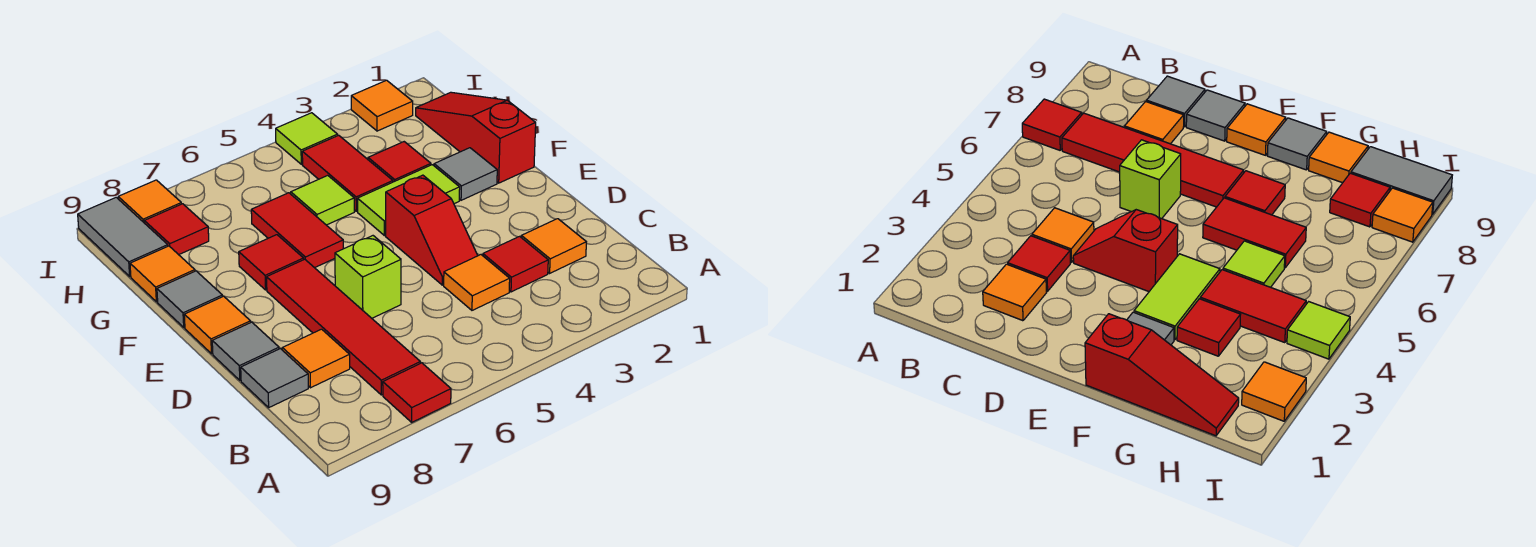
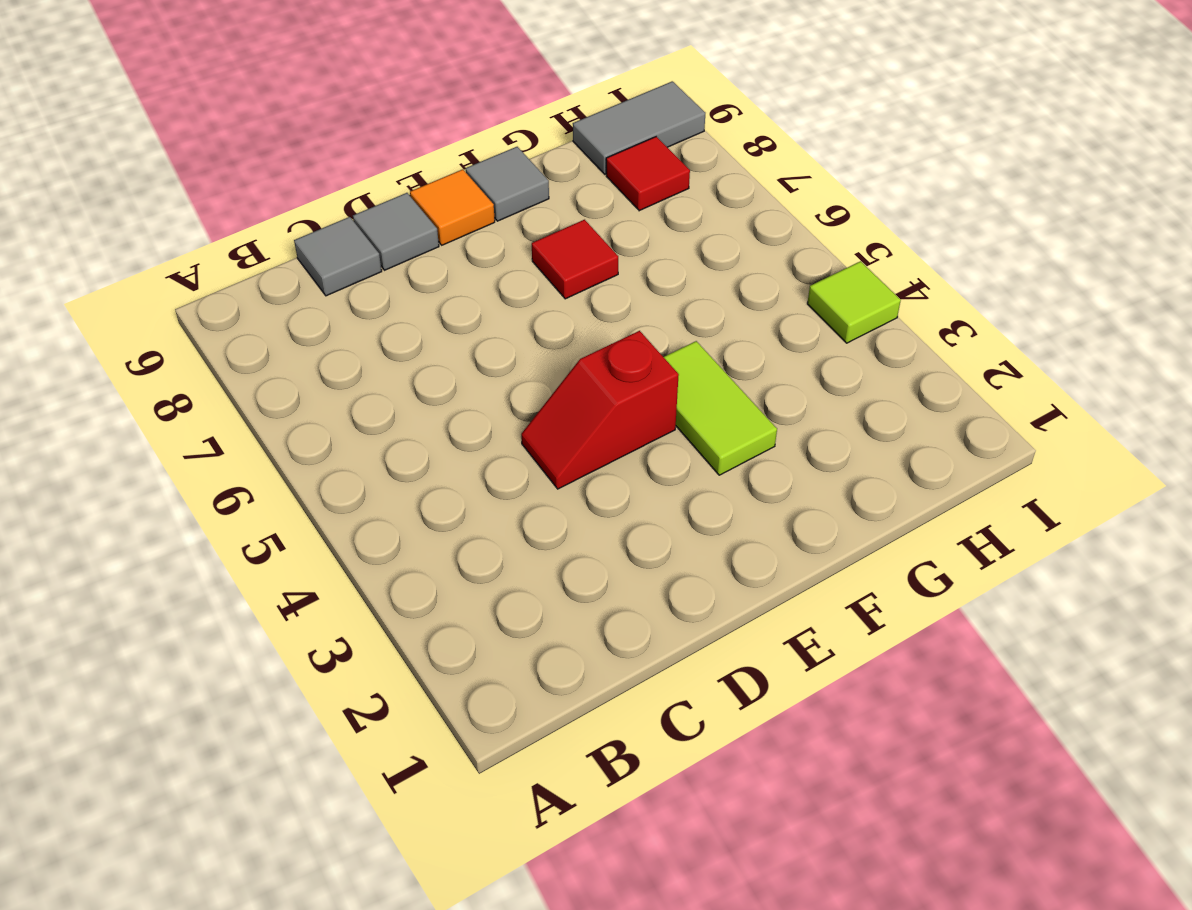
none -> red tile A7 level 1
none -> red tile B7:E7 level 1
none -> orange tile C2 level 1

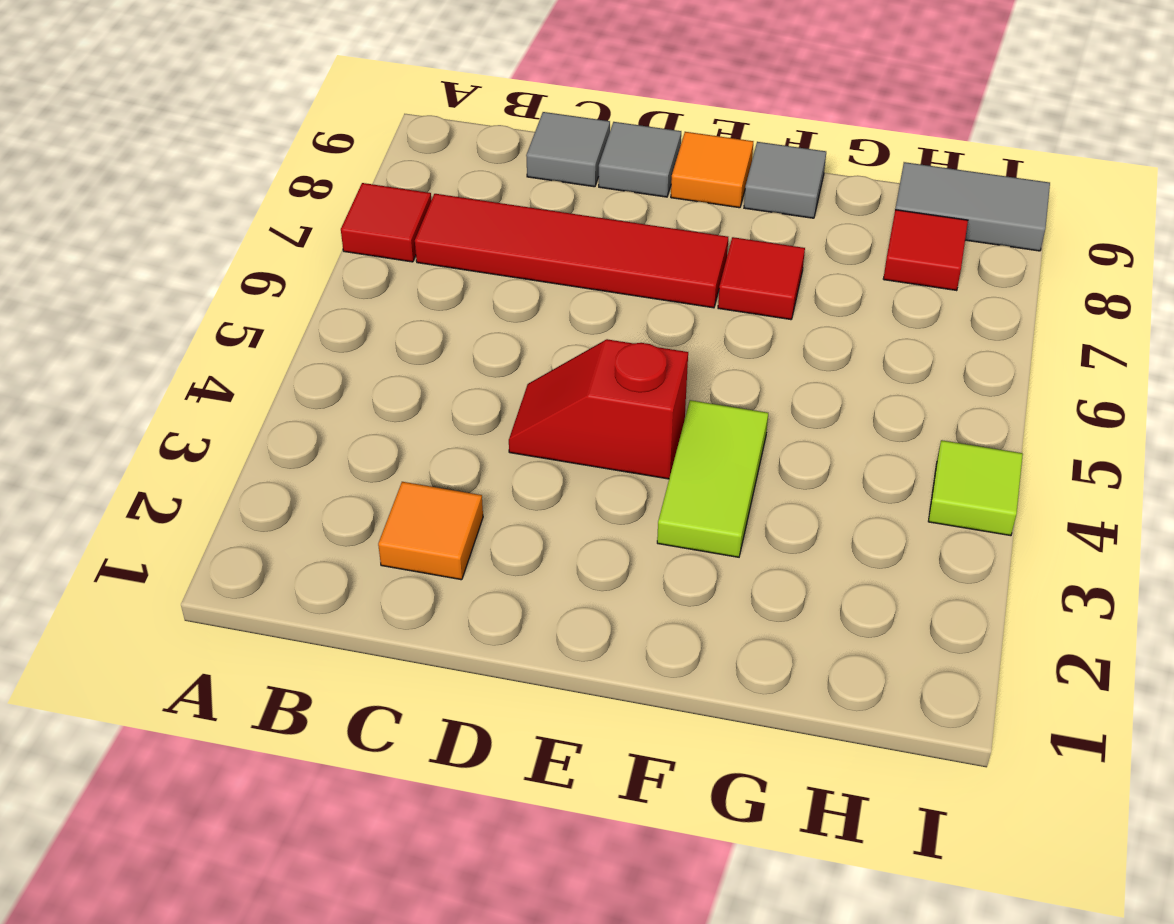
none -> red tile C3 level 1
none -> orange tile C4 level 1
none -> orange tile C8 level 1

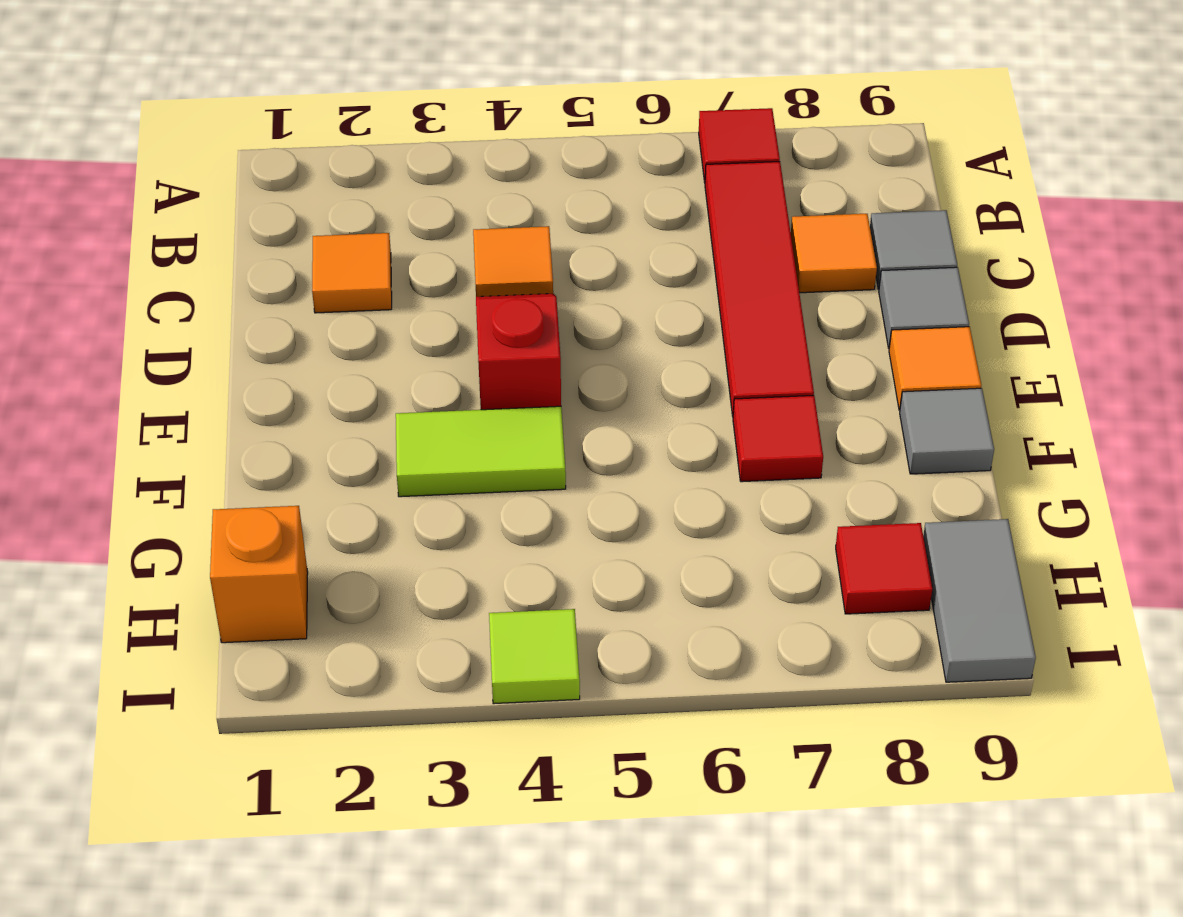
orange brick H1 level 1 -> red slope F1:H1 level 1 top F
none -> red tile C3 level 1
none -> lime brick D6 level 1
none -> grey tile F2 level 1

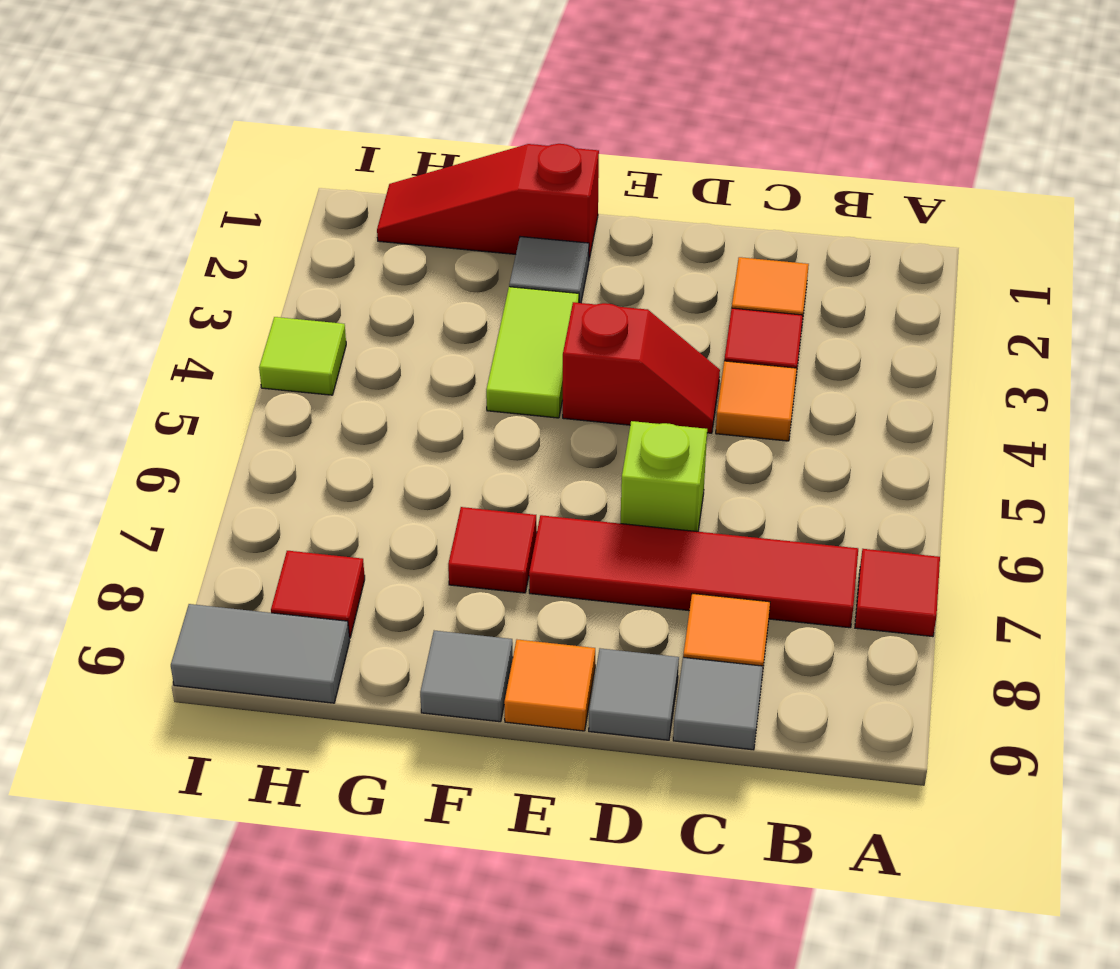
none -> red tile F6:G6 level 1
none -> red tile G3 level 1
none -> red tile G4:H4 level 1

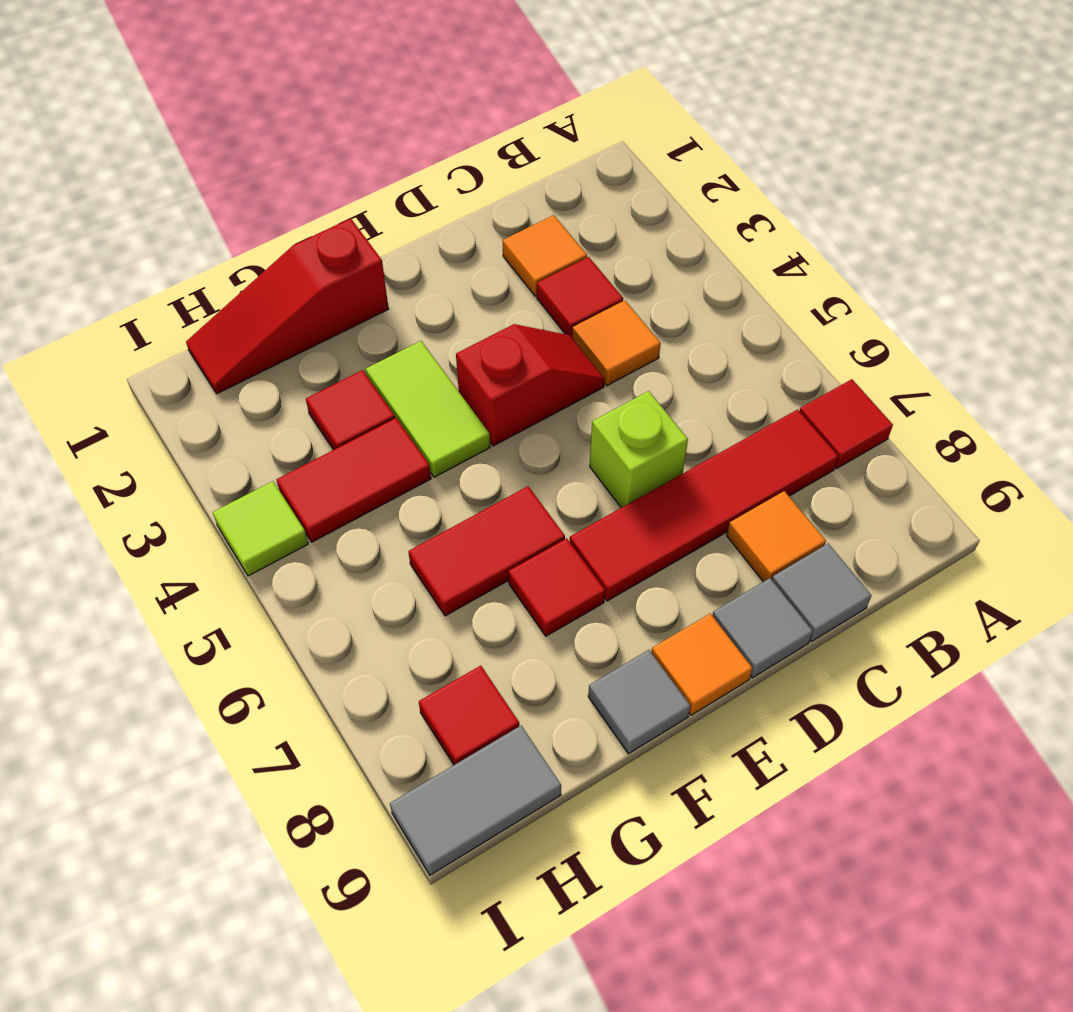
none -> grey tile F2 level 1
none -> lime tile G5 level 1
none -> orange tile G9 level 1

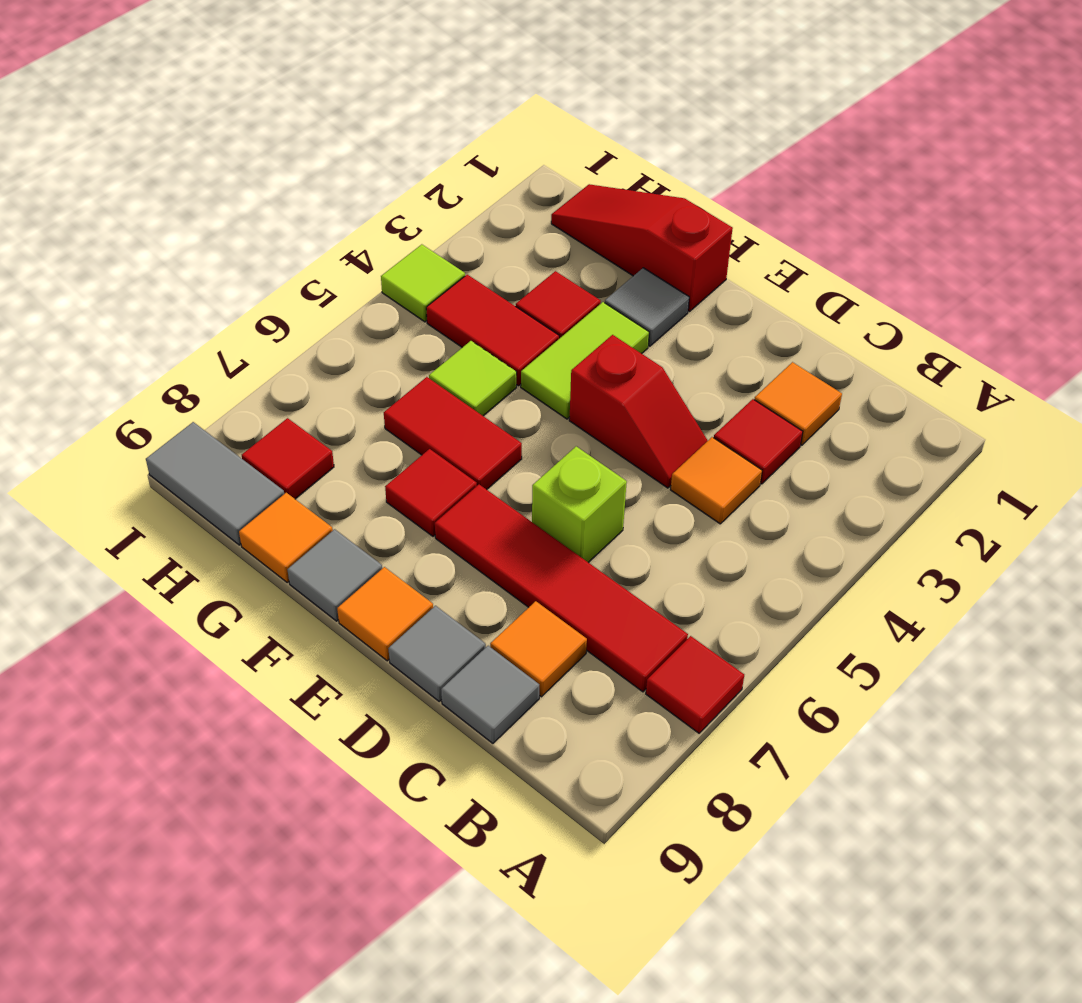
none -> orange tile I2 level 1
none -> orange tile I8 level 1

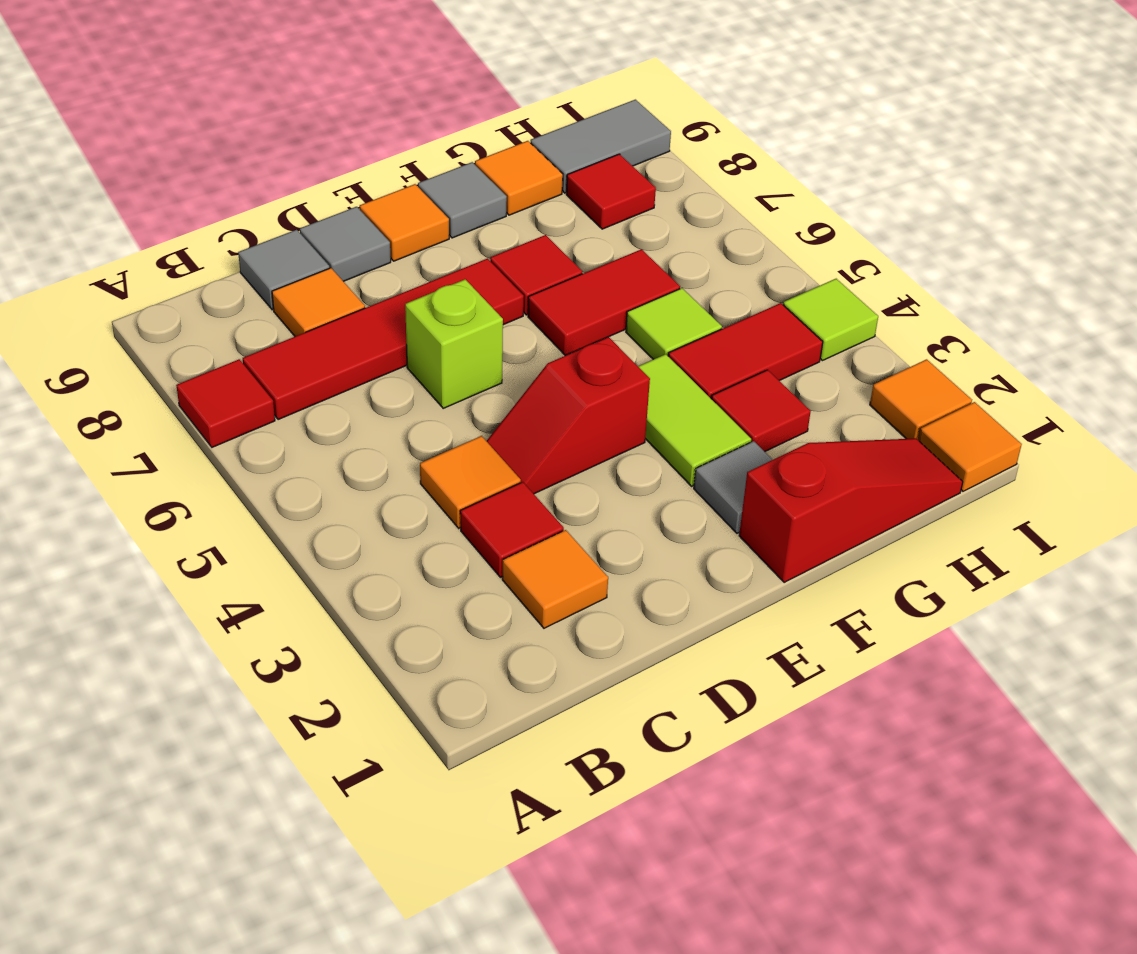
orange tile I1 level 1 -> orange tile I8 level 1

